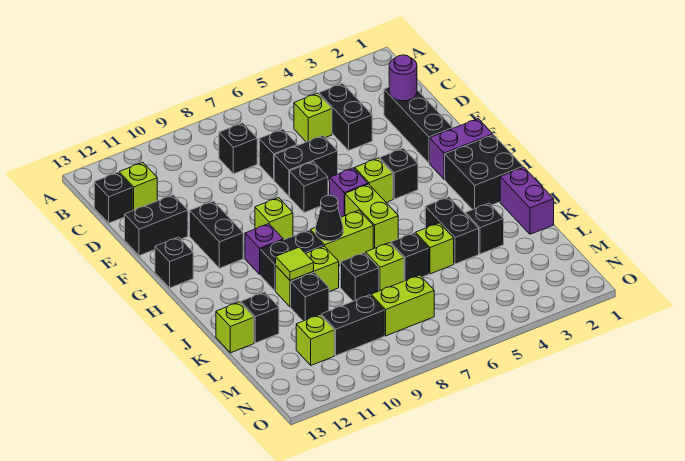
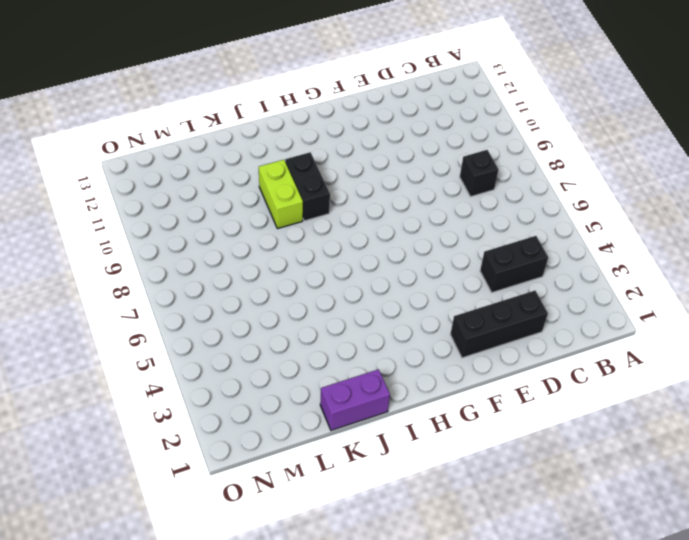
none -> lime brick C5 level 1
none -> lime brick C12 level 1
none -> black brick C13 level 1
none -> black brick D7 level 1

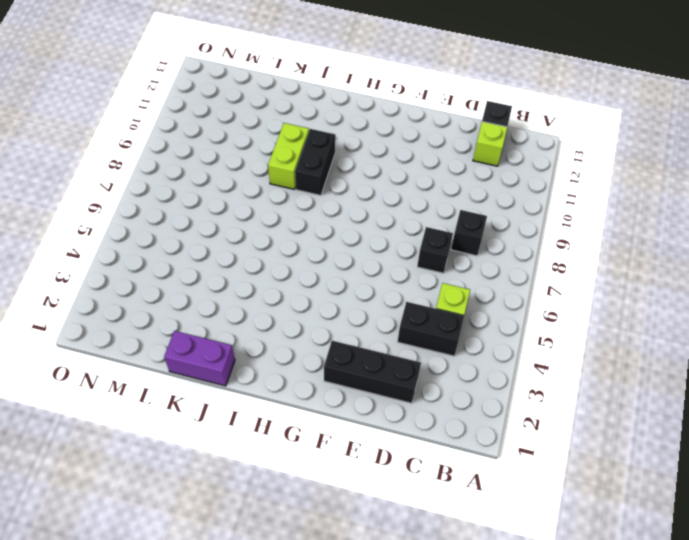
none -> black brick E6:E7 level 1
none -> black brick E12:E13 level 1
none -> black brick F7 level 1
none -> black brick F11:G11 level 1

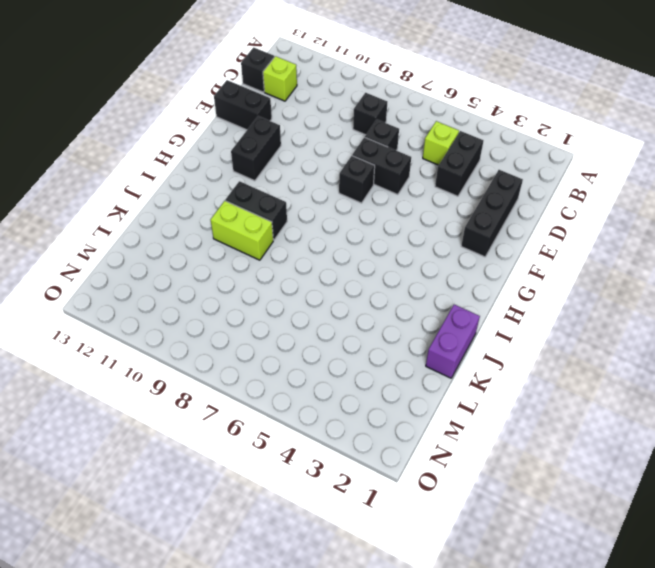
none -> purple brick G1:G2 level 1
none -> black brick G4 level 1
none -> lime brick G5 level 1
none -> purple brick G6 level 1

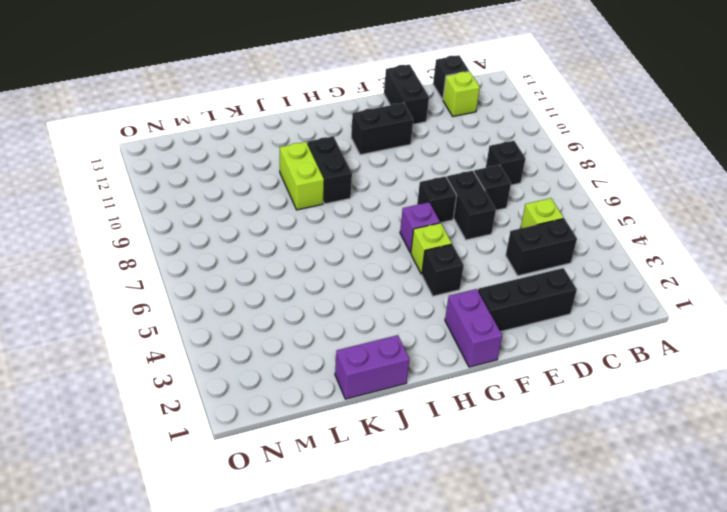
none -> lime brick G9 level 1
none -> black brick G13 level 1
none -> black brick H1:I2 level 1
none -> lime brick H6:I6 level 1

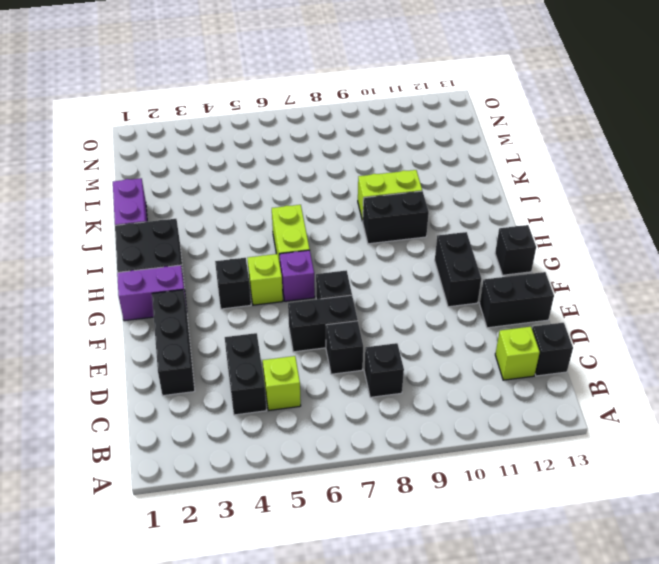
none -> lime brick G9 level 1
none -> purple brick H10 level 1
none -> lime brick I7:I8 level 1
none -> black brick J4:K4 level 1

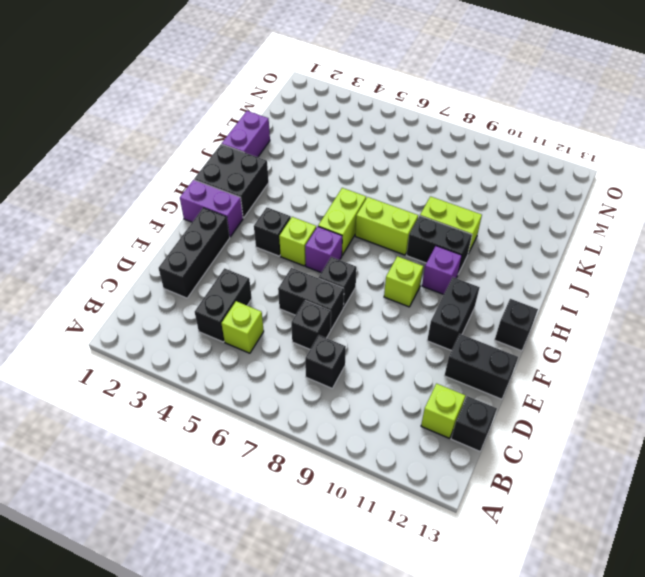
none -> black brick J4:K4 level 1
none -> black brick K3 level 1
none -> lime brick K5 level 1
none -> black brick K6 level 1

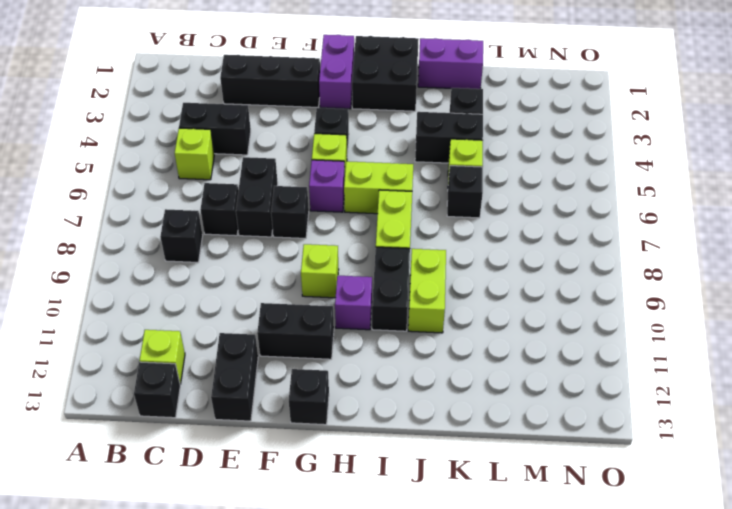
none -> lime brick K7 level 1
none -> black brick K8 level 1
none -> black brick K10 level 1
none -> black brick K12 level 1

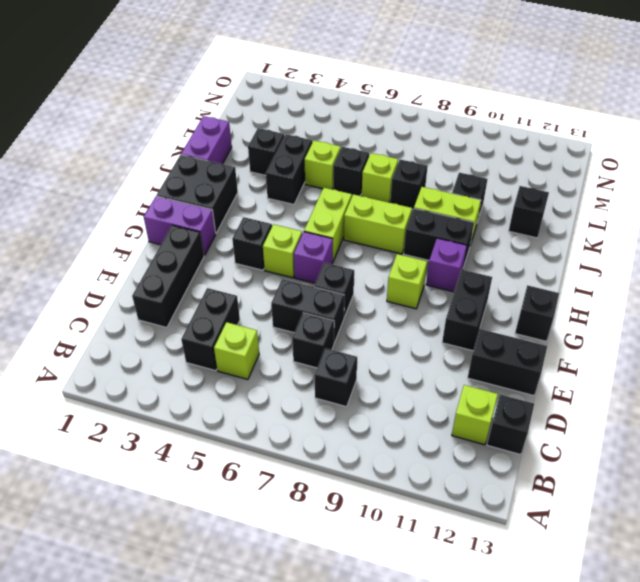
none -> lime brick K13 level 1
none -> lime brick M7:M8 level 1
none -> black brick M9:M10 level 1
none -> lime brick M11 level 1

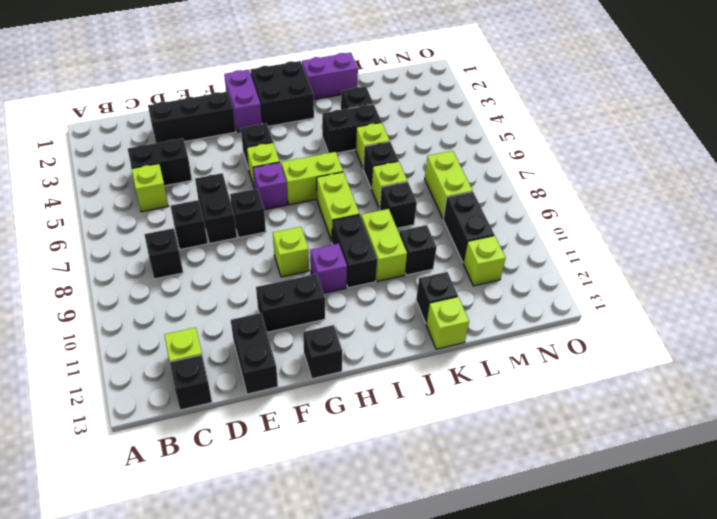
none -> purple round brick D2 level 2
none -> black cone I8 level 2
none -> lime tile J10 level 2

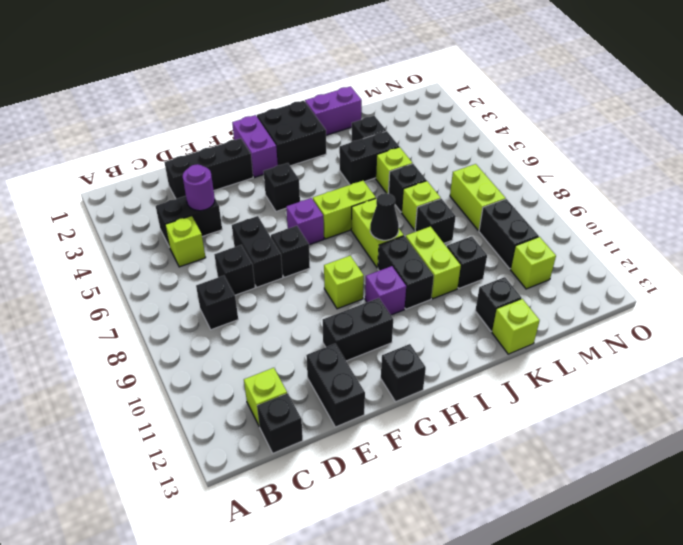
purple round brick D4 level 2 -> purple round brick D2 level 2
none -> lime brick G5 level 1
none -> lime tile J10 level 2

